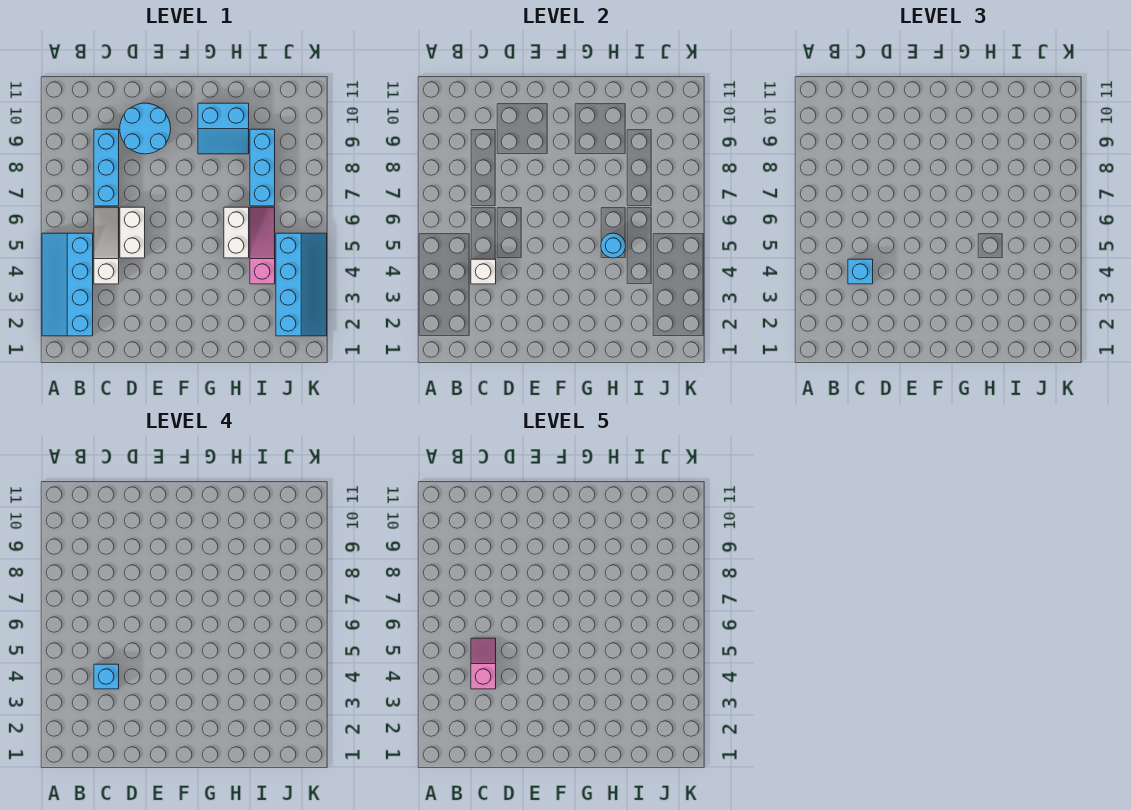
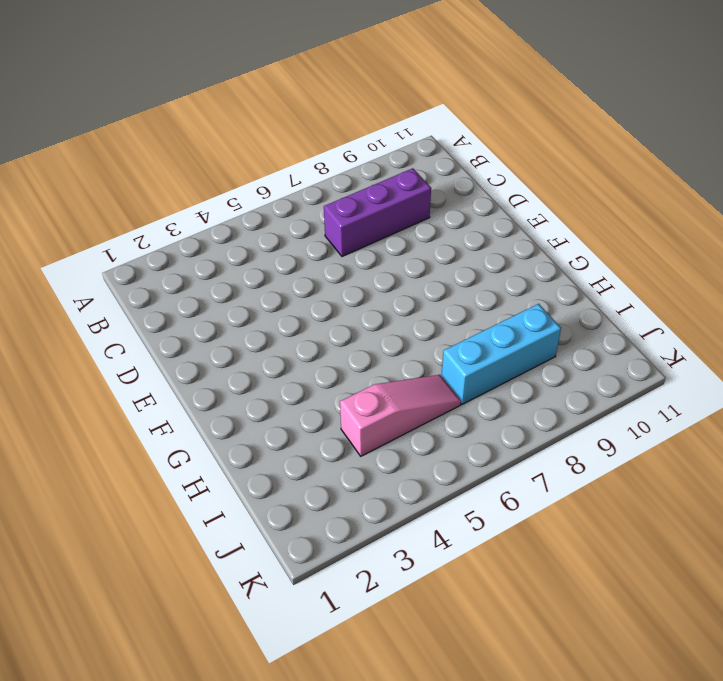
purple brick C7:C9 level 1 -> cyan brick C7:C9 level 1
none -> cyan slope A2:B5 level 1 top B
none -> white slope C4:C6 level 1 top 4
none -> white brick D5:D6 level 1

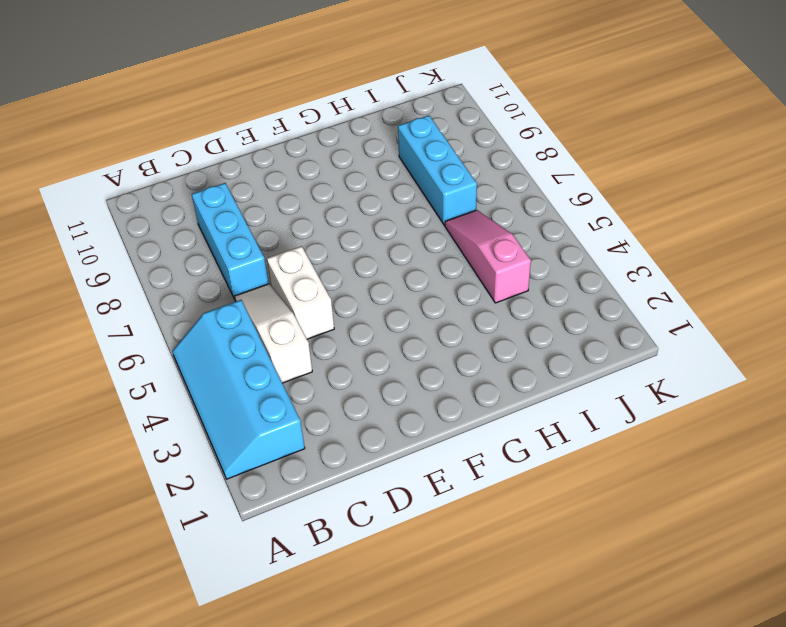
none -> cyan round brick D9:E10 level 1
none -> cyan slope G9:H10 level 1 top 10
none -> white brick H5:H6 level 1

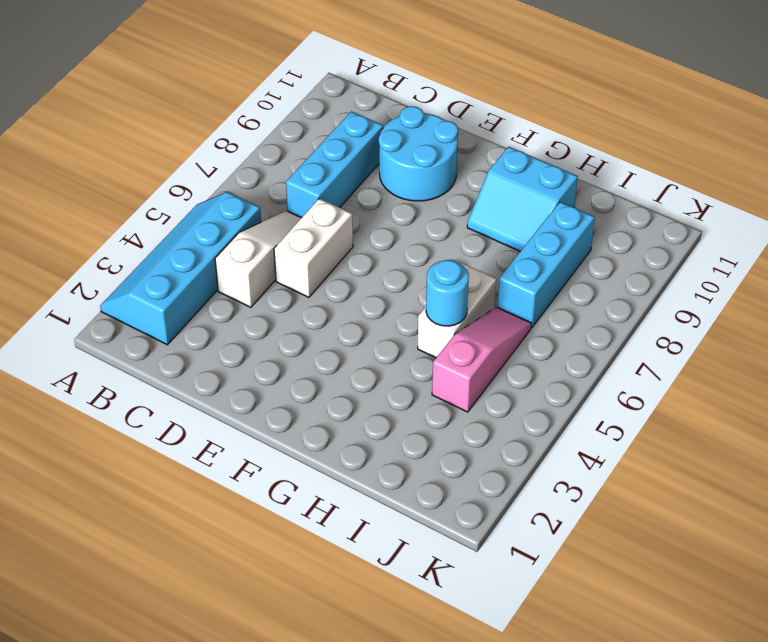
none -> cyan slope J2:K5 level 1 top J
none -> white brick C4 level 2
none -> cyan brick C4 level 3

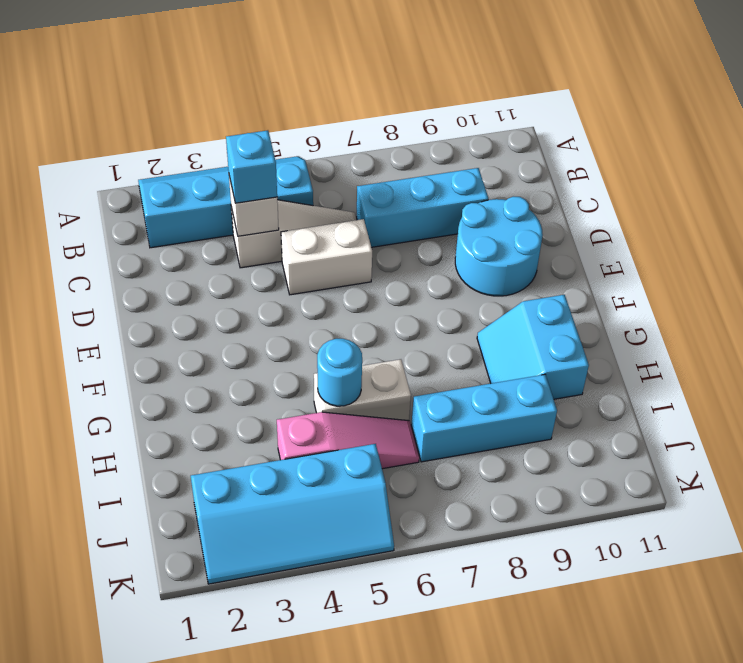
none -> cyan brick C4 level 4
none -> pink slope C4:C5 level 5 top 4

